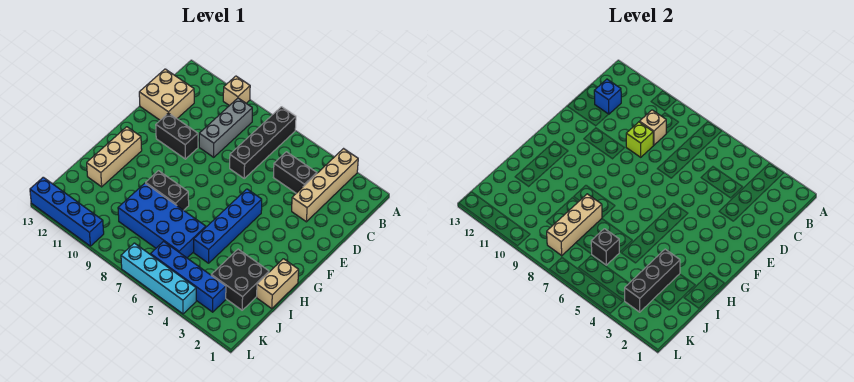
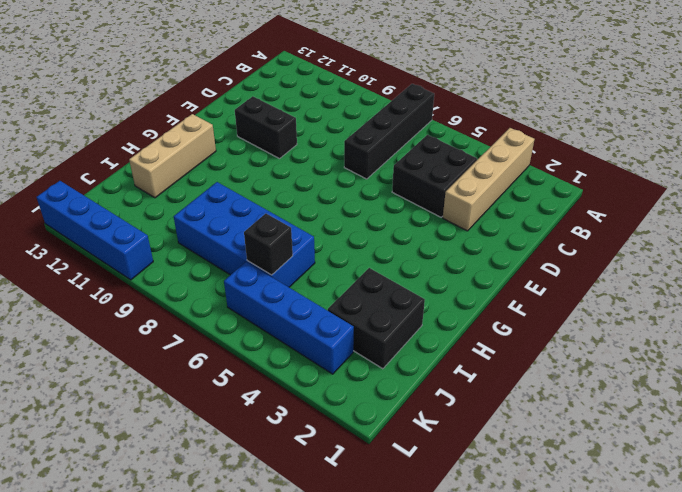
black brick C4:D5 level 1 -> black brick C4:C5 level 1
none -> tan brick A10 level 1
none -> grey brick B9:D9 level 1
none -> tan brick C12:D13 level 1

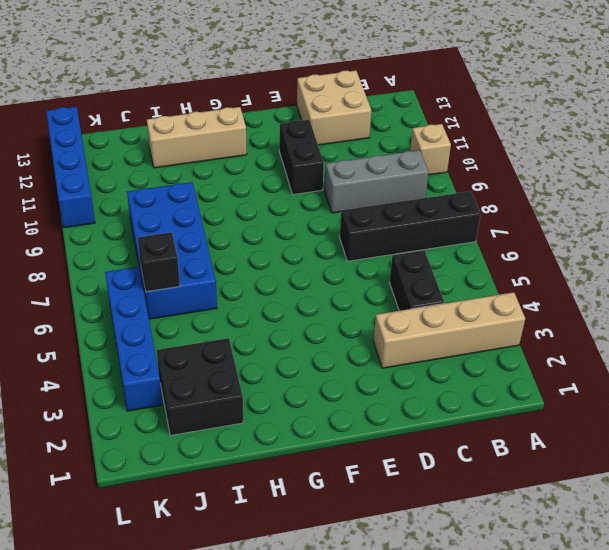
none -> blue brick F5:I5 level 1
none -> tan brick H1:I1 level 1
none -> black brick H8:H9 level 1

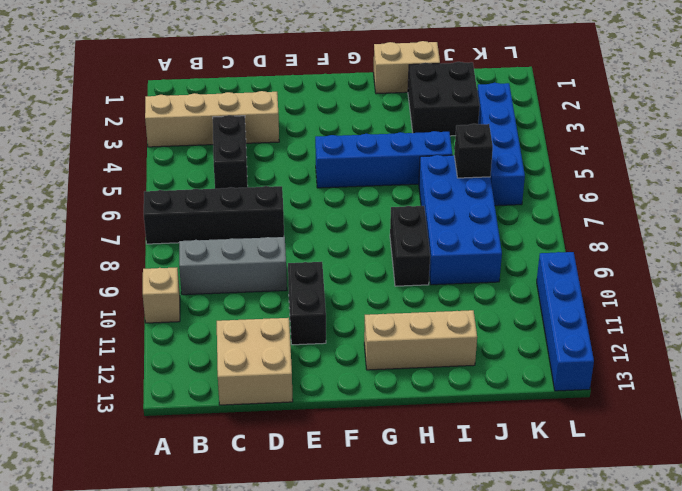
none -> cyan brick L4:L7 level 1
none -> tan brick C9 level 2
none -> blue brick C12 level 2

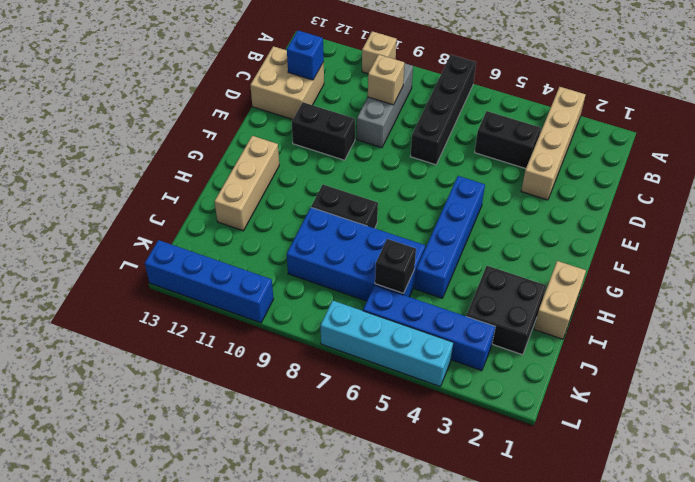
none -> lime brick D9 level 2
none -> black brick I3:K3 level 2
none -> tan brick I8:K8 level 2

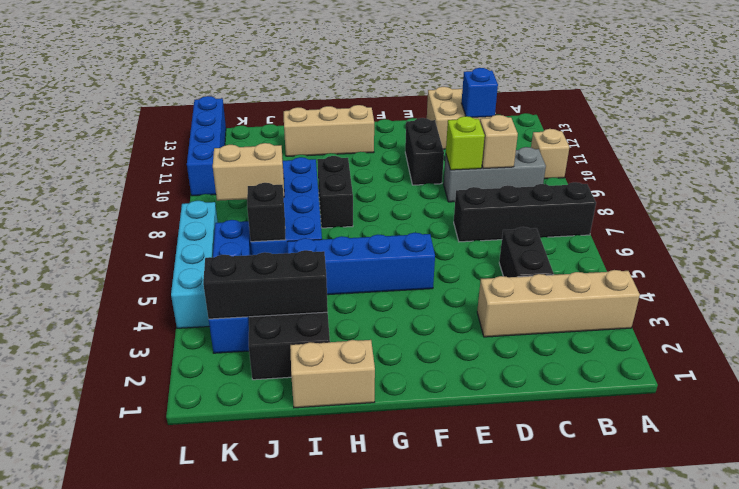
tan brick J8:K8 level 2 -> tan brick I8:K8 level 2

